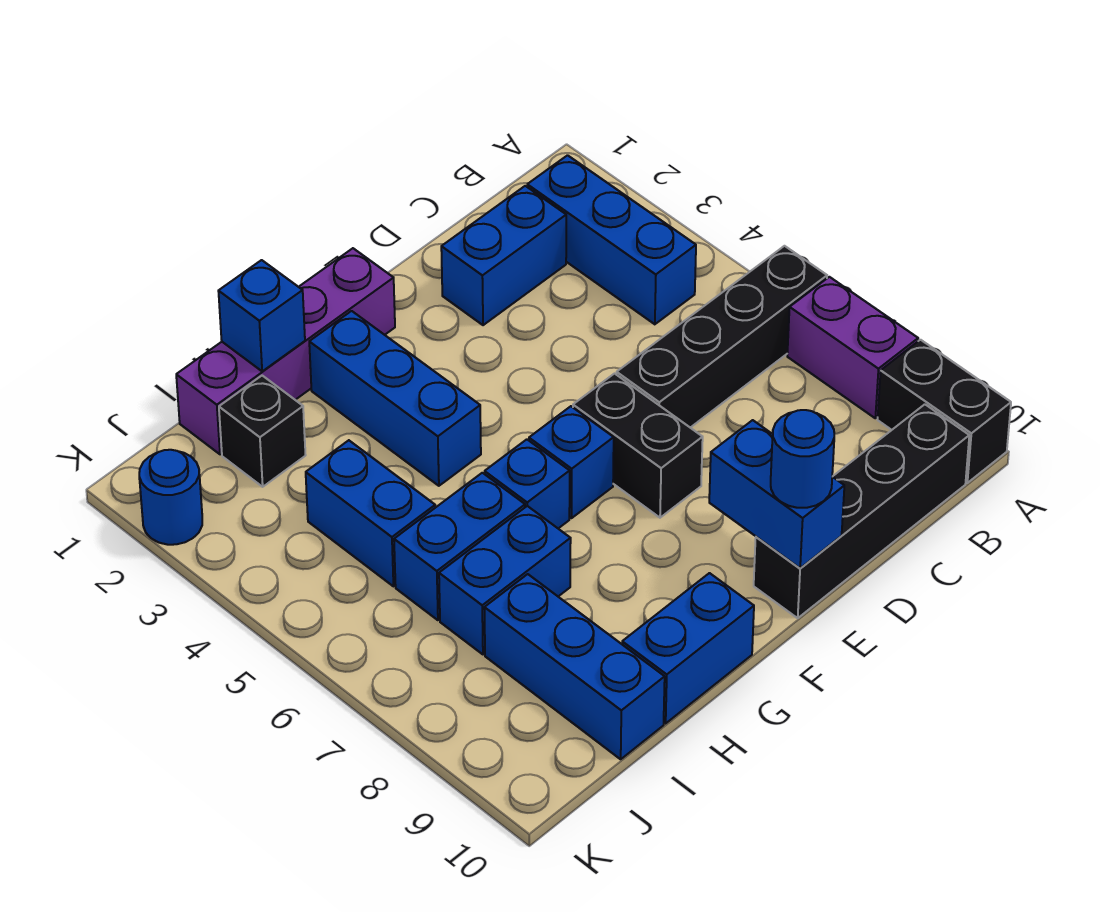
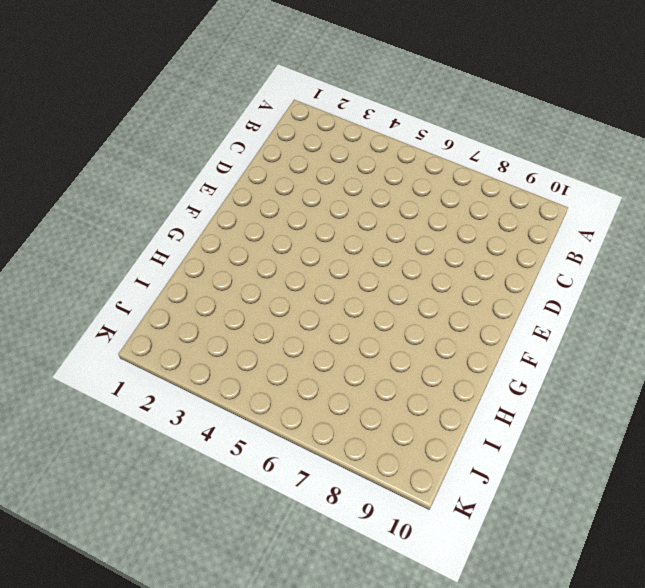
none -> black brick A6:D6 level 1
none -> purple brick A7:A8 level 1
none -> black brick A9:A10 level 1

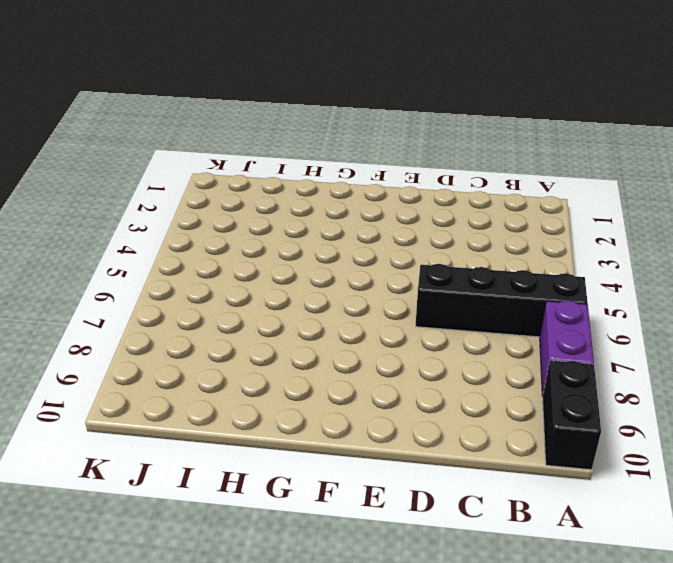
none -> blue brick B2:B4 level 1
none -> black brick B10:E10 level 1
none -> blue brick C2:D2 level 1

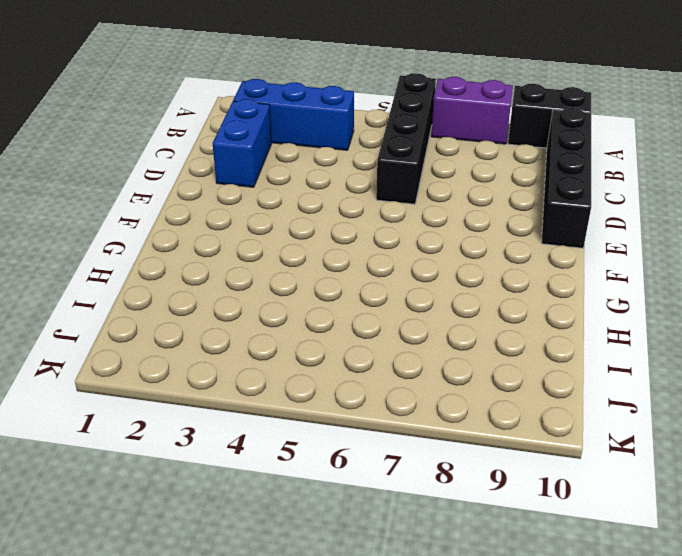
none -> black brick E6:E7 level 1
none -> purple brick F1:I1 level 1
none -> blue brick F6 level 1

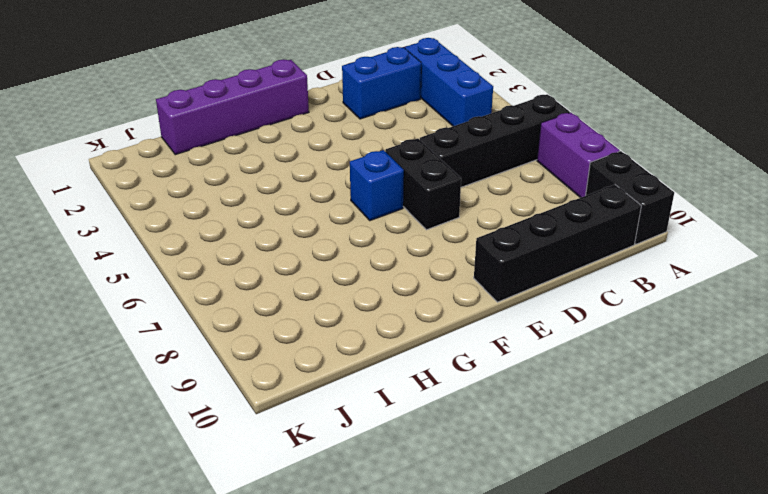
none -> blue brick G2:G4 level 1
none -> blue brick G6 level 1
none -> blue brick G10:H10 level 1

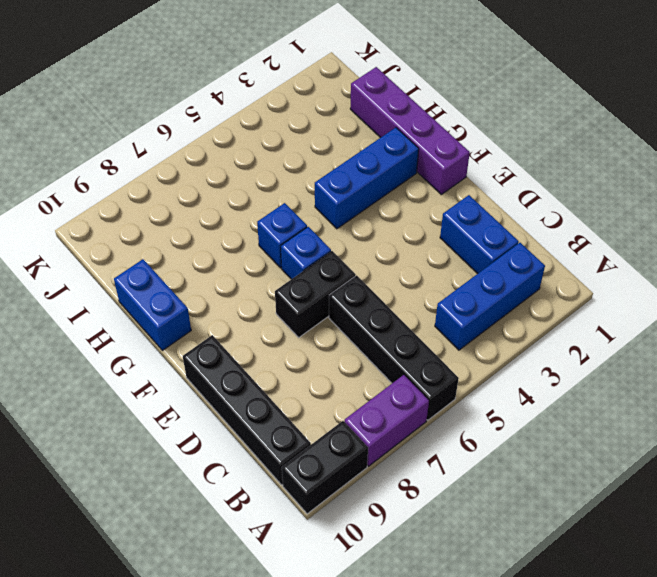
none -> blue brick H6:I6 level 1
none -> blue brick H7:I7 level 1
none -> black brick I2 level 1

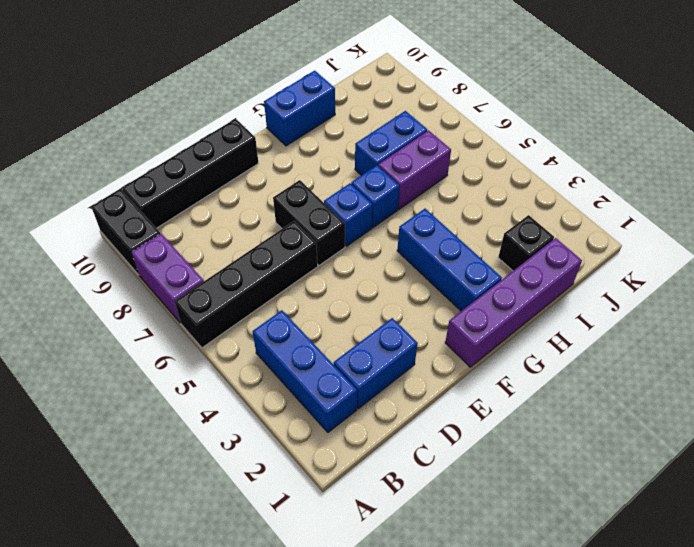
purple brick H6:I6 level 1 -> blue brick H6:I6 level 1
none -> blue brick I4:I5 level 1
none -> blue brick I8:I10 level 1
none -> blue round brick K2 level 1

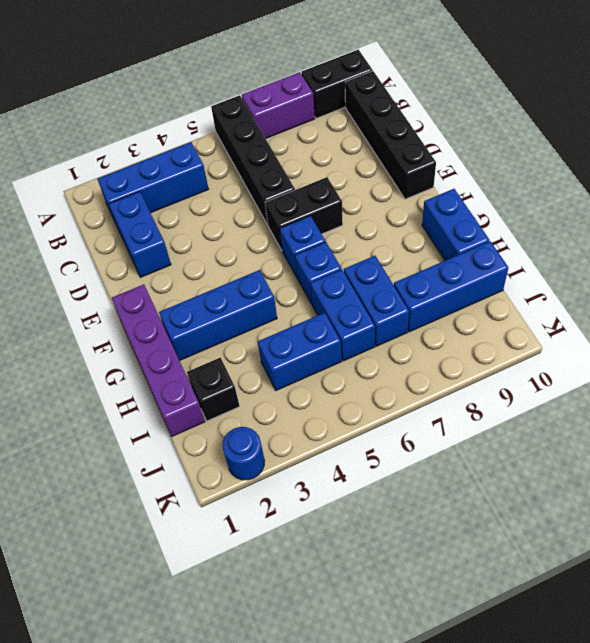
none -> blue brick E9:E10 level 2
none -> blue brick H1 level 2
none -> blue round brick E10 level 3

